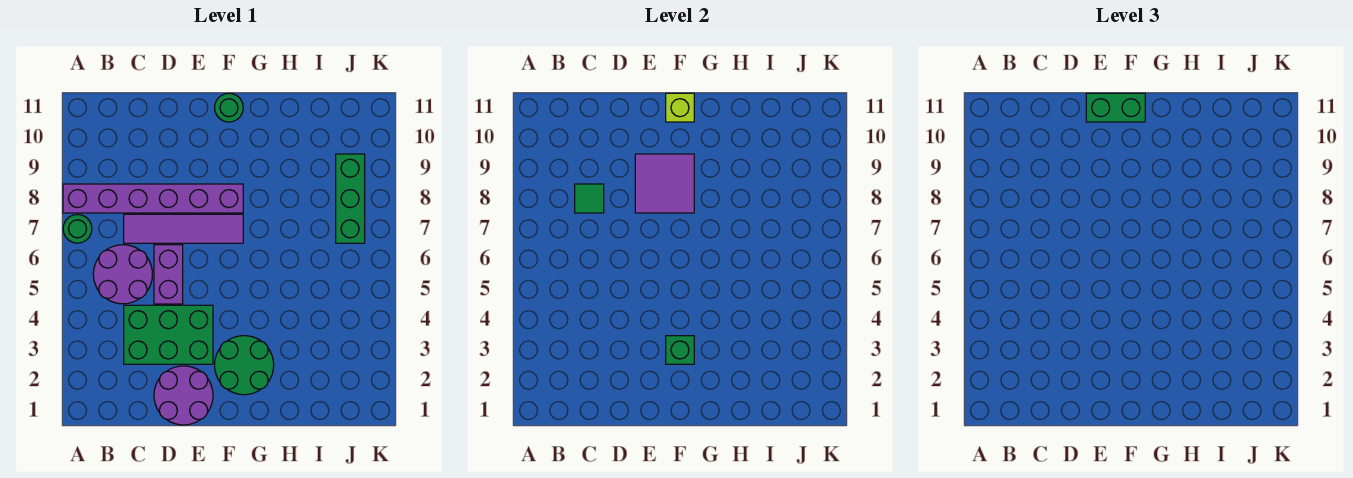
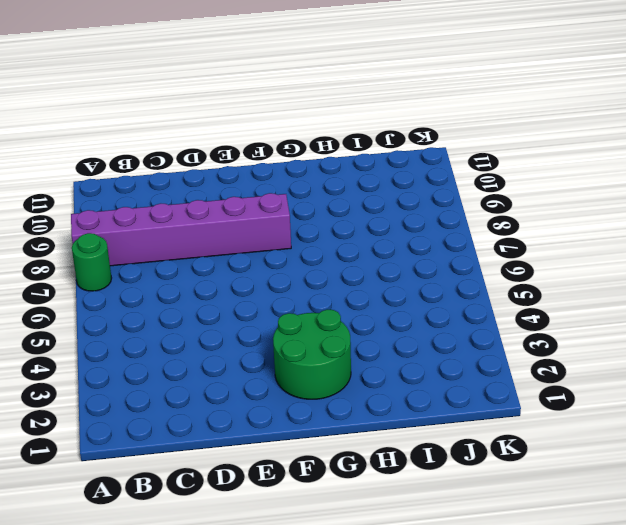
none -> purple round brick B5:C6 level 1
none -> green brick C3:E4 level 1
none -> purple tile C7:F7 level 1

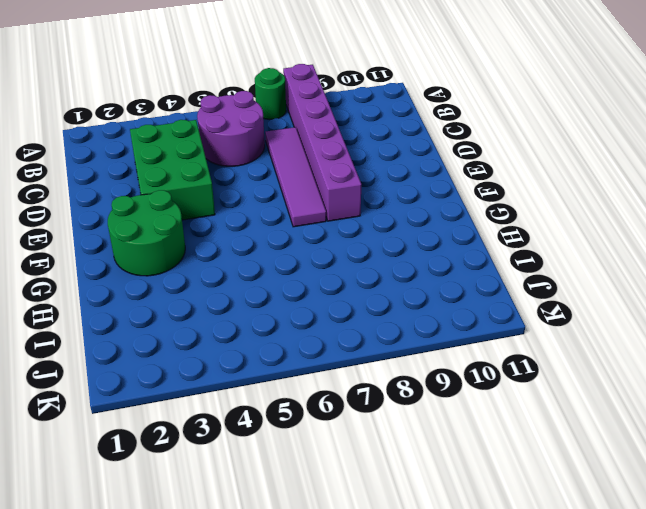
none -> purple round brick D1:E2 level 1
none -> purple brick D5:D6 level 1
none -> green round brick F11 level 1

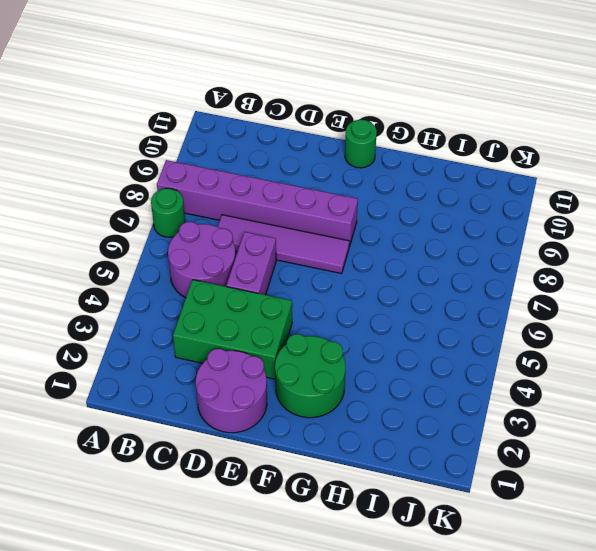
none -> green brick J7:J9 level 1
none -> green tile C8 level 2
none -> purple tile E8:F9 level 2

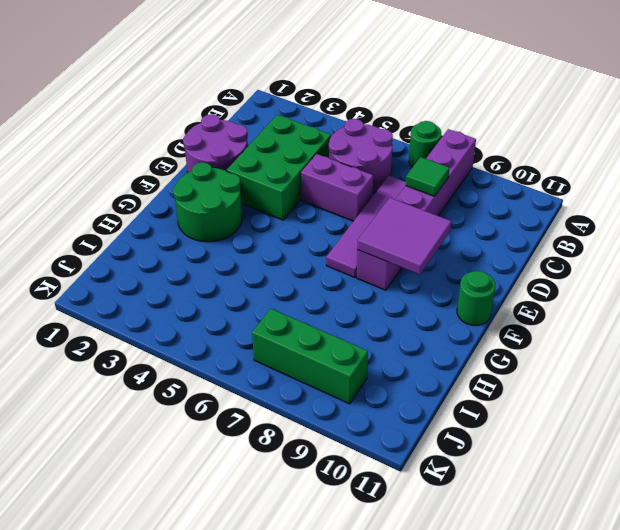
none -> green brick F3 level 2
none -> lime brick F11 level 2
none -> green brick E11:F11 level 3

